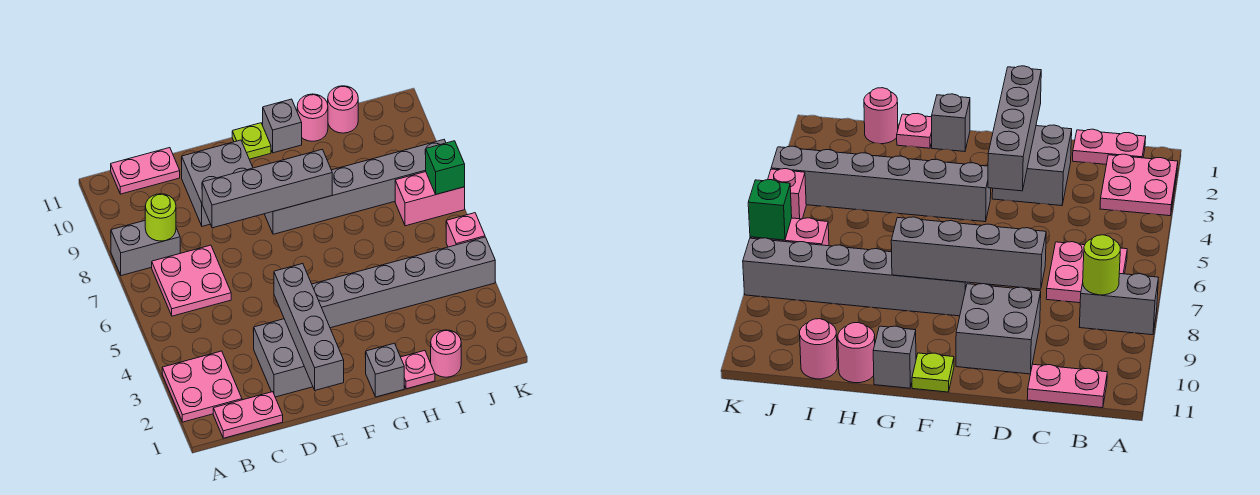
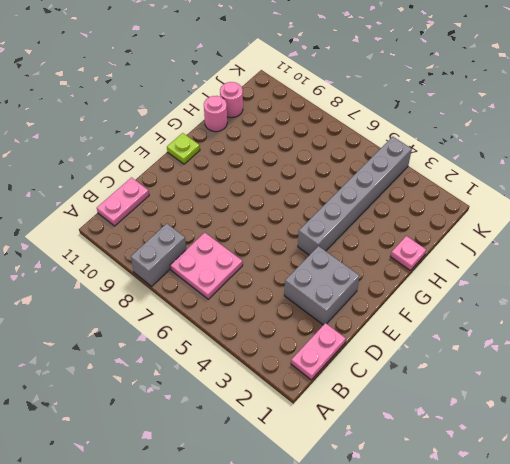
none -> pink plate A2:B3 level 1
none -> grey brick D9:E10 level 1
none -> grey brick F8:K8 level 1

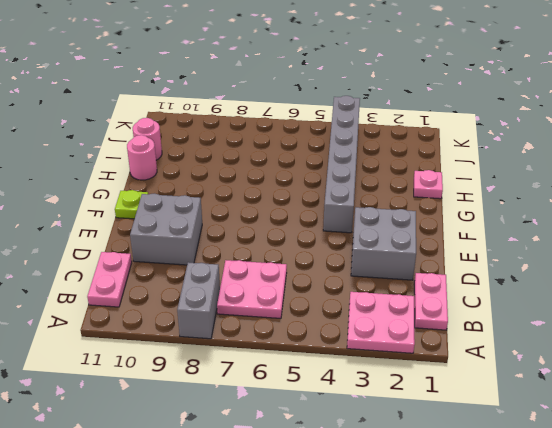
none -> grey brick F8:K8 level 1
none -> grey brick G1 level 1
none -> grey brick G11 level 1

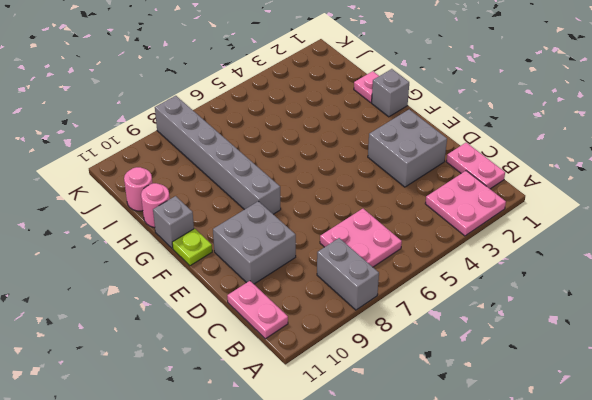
none -> grey brick F4:K4 level 1
none -> pink round brick I1 level 1
none -> pink brick J7:K7 level 1

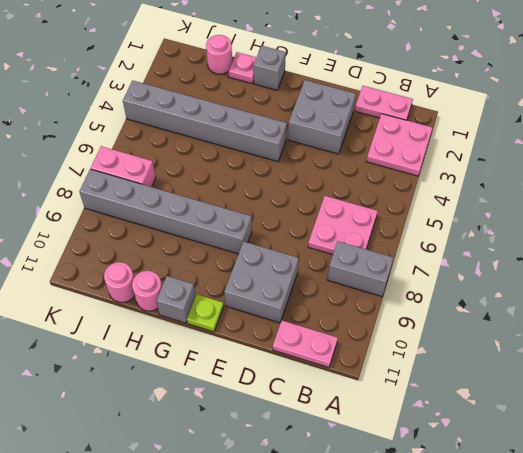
none -> pink brick K5 level 1
none -> lime round brick B8 level 2
none -> grey brick D8:G8 level 2

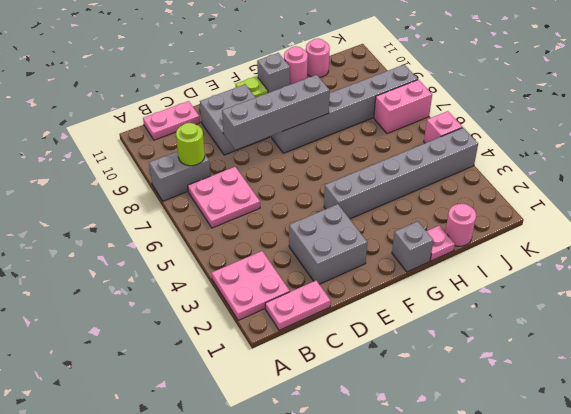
none -> grey brick E1:E4 level 2
none -> green brick K7 level 2

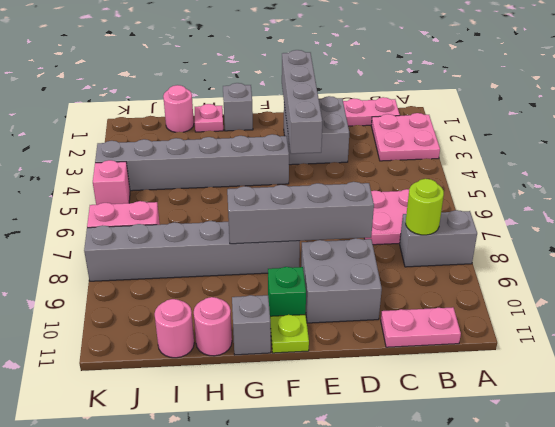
green brick F10 level 1 -> green brick K7 level 2

